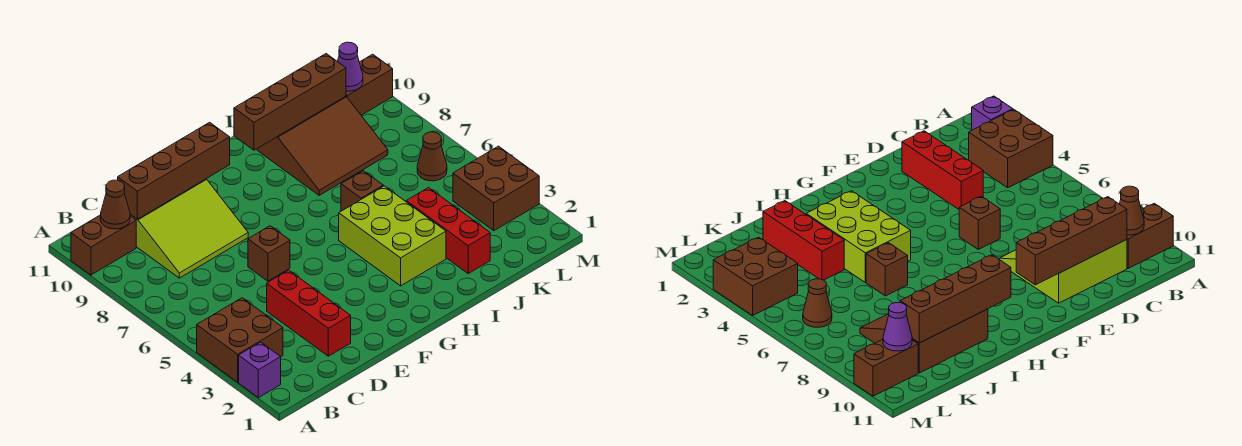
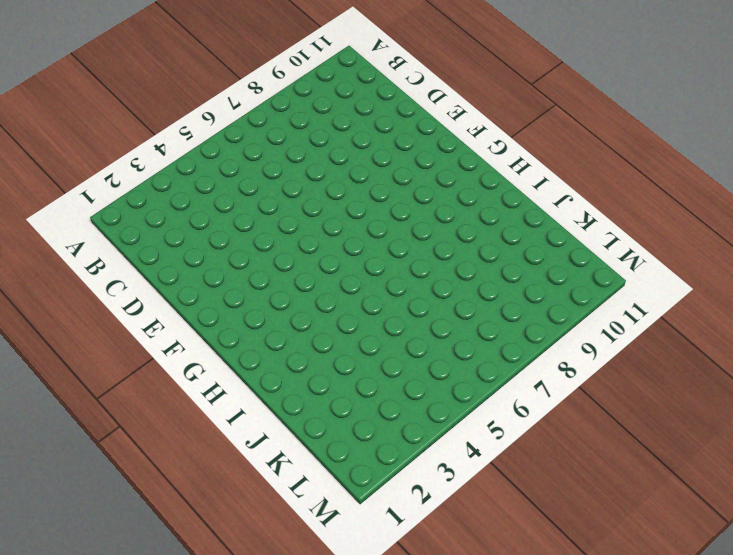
none -> purple brick A2 level 1
none -> brown brick A3:B4 level 1
none -> brown brick A10:B10 level 1

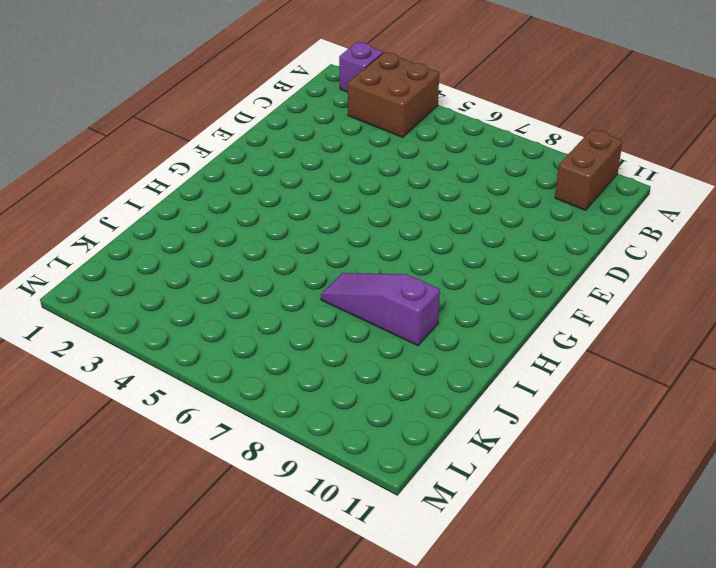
purple slope I7:I9 level 1 top 9 -> brown slope I8:K10 level 1 top 10
none -> lime slope C8:E10 level 1 top 10
none -> red brick D2:D4 level 1
none -> brown brick E6 level 1

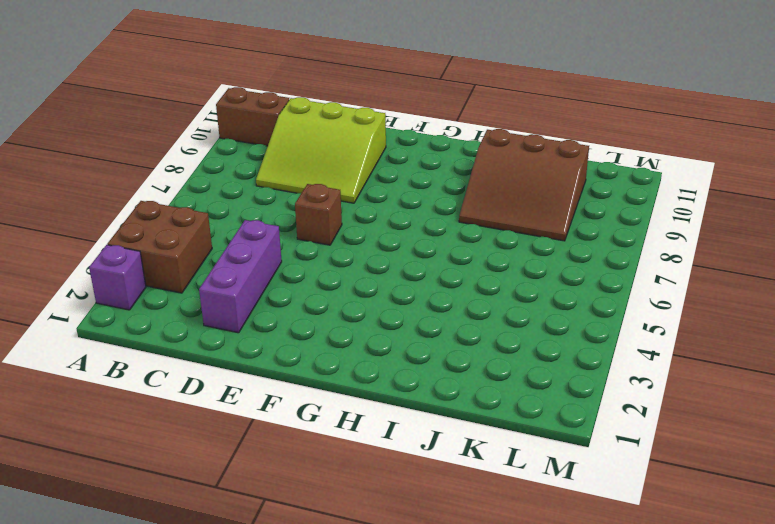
purple brick D2:D4 level 1 -> red brick D2:D4 level 1
none -> lime brick H3:I5 level 1
none -> brown brick I6 level 1
none -> red brick J2:J4 level 1

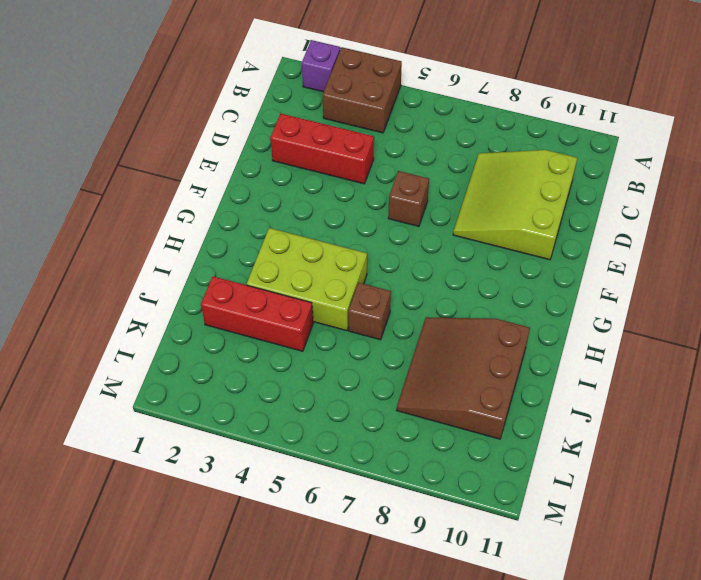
none -> brown brick A10:B10 level 1
none -> brown brick L3:M4 level 1
none -> brown cone L6 level 1

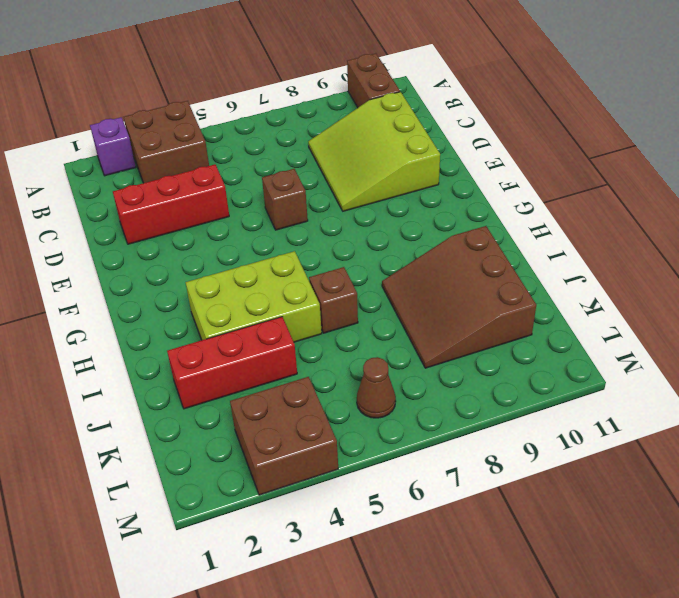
none -> brown brick L10:M10 level 1
none -> brown cone B10 level 2
none -> brown brick C10:F10 level 2

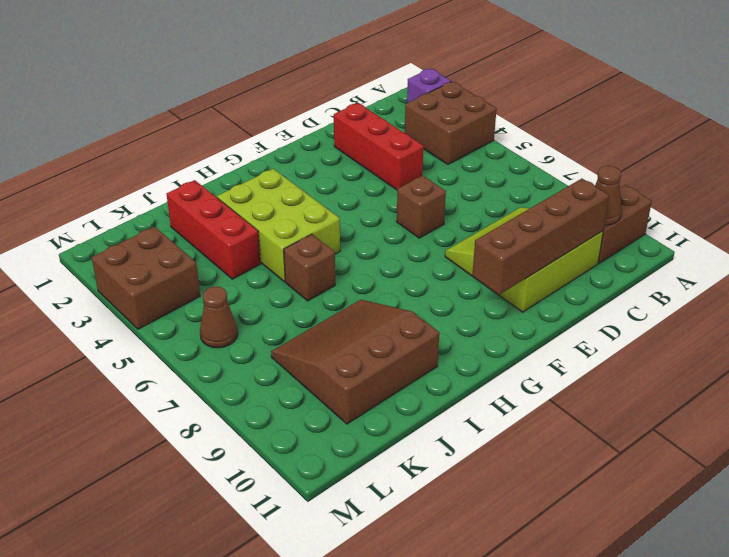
none -> brown brick L10:M10 level 1
none -> brown brick H10:K10 level 2
none -> purple cone L10 level 2

